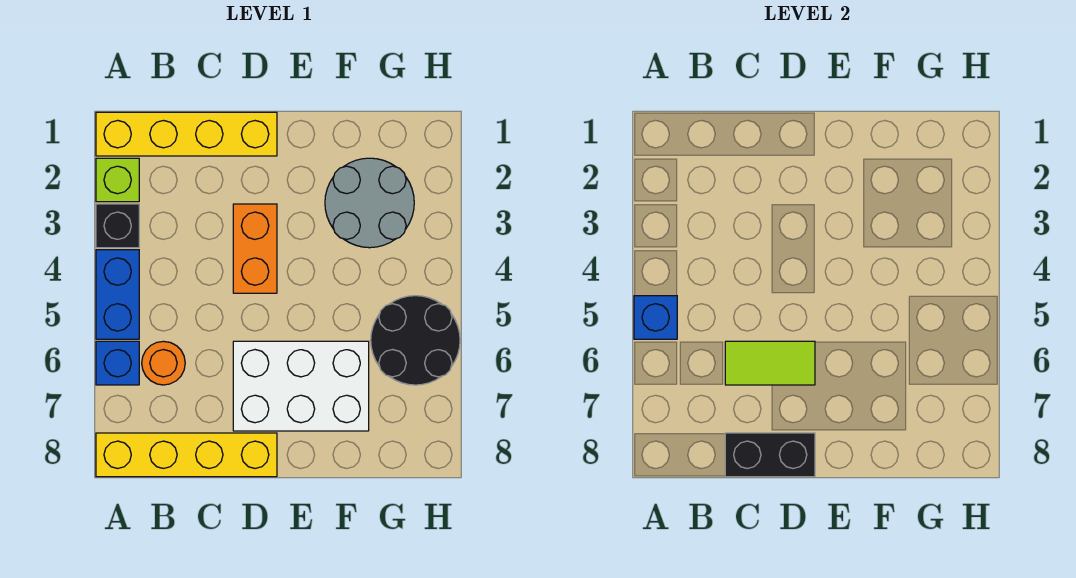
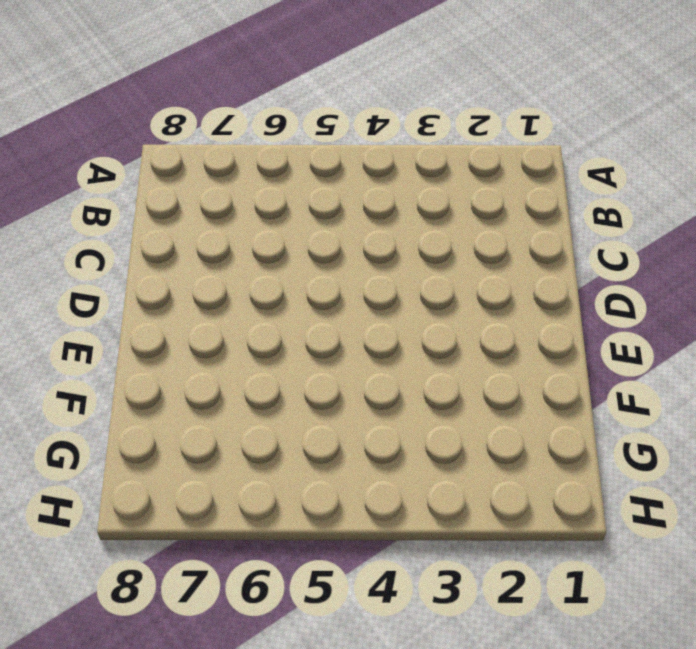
none -> yellow brick A1:D1 level 1
none -> lime brick A2 level 1
none -> black brick A3 level 1

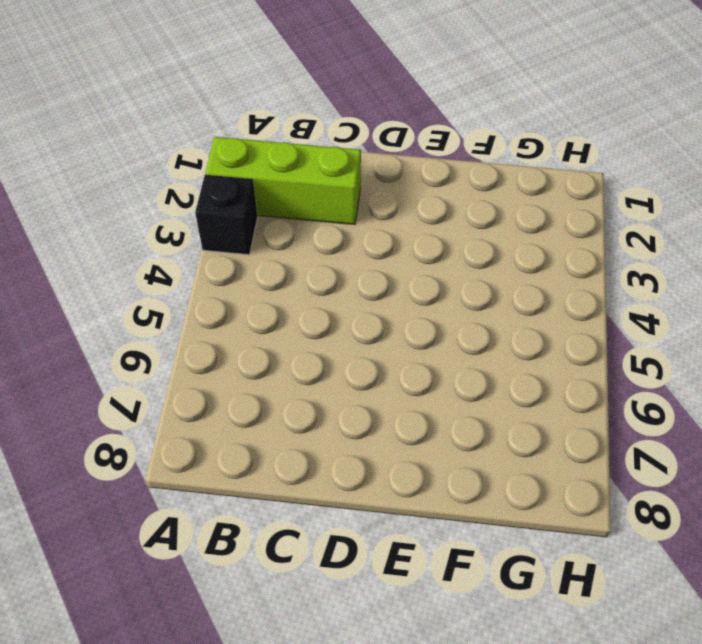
lime brick A2:C2 level 1 -> lime brick A2 level 1
none -> yellow brick A1:D1 level 1
none -> blue brick A4:A5 level 1
none -> blue brick A6 level 1

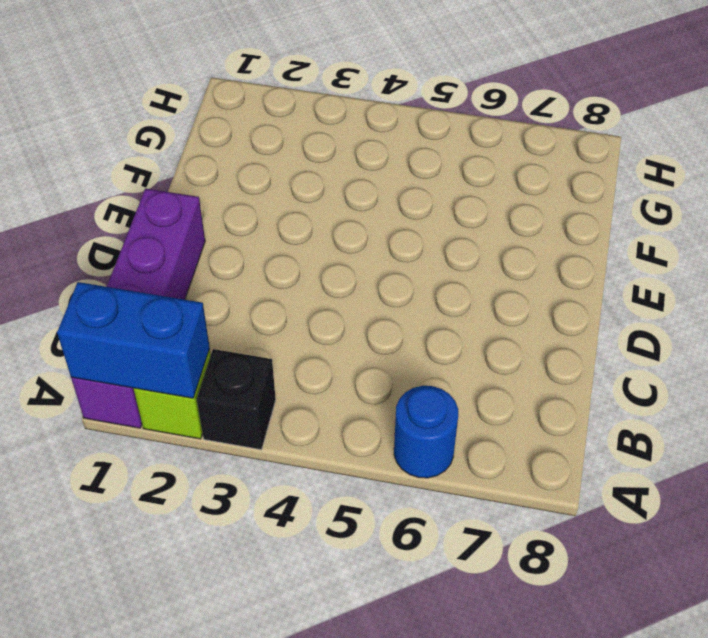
purple brick A1:D1 level 1 -> yellow brick A1:D1 level 1
blue brick A1:A2 level 2 -> blue brick A4:A5 level 1
blue round brick A6 level 1 -> blue brick A6 level 1
none -> yellow brick A8:D8 level 1
none -> orange round brick B6 level 1
none -> orange brick D3:D4 level 1

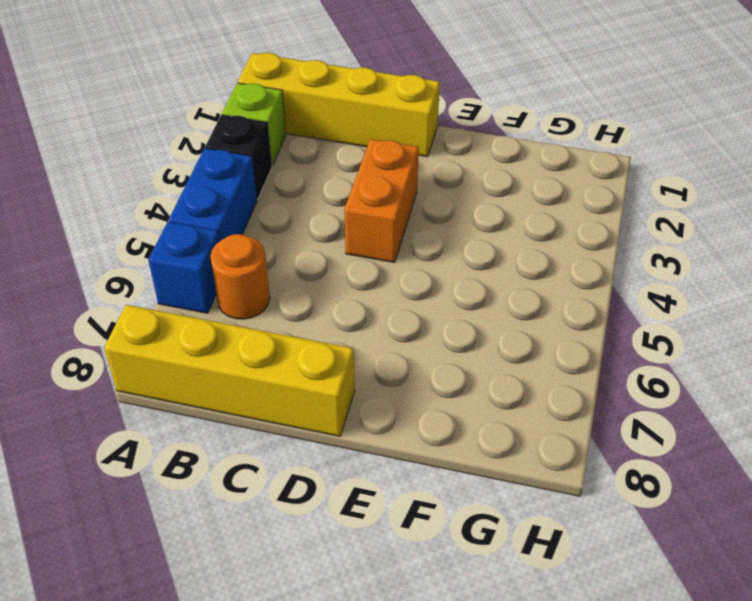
none -> white brick D6:F7 level 1
none -> grey round brick F2:G3 level 1
none -> black round brick G5:H6 level 1

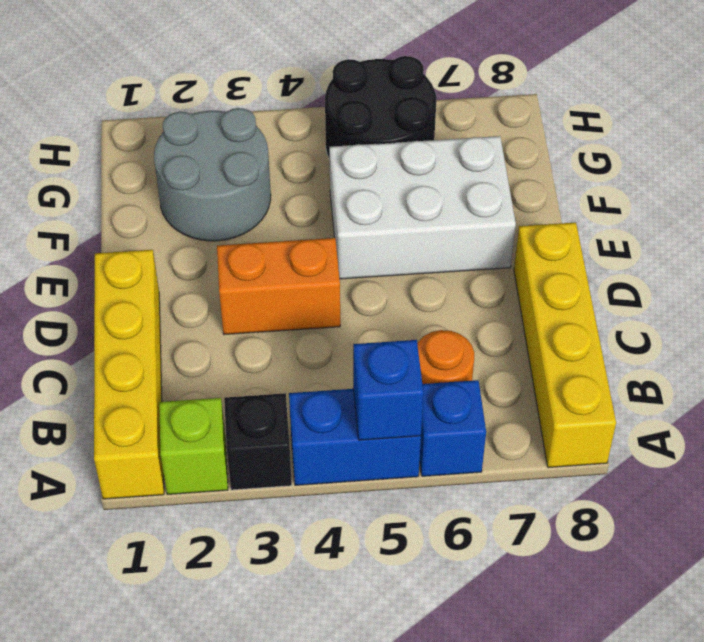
white brick E5:F7 level 1 -> white brick D6:F7 level 1
none -> lime tile C6:D6 level 2
none -> black brick C8:D8 level 2

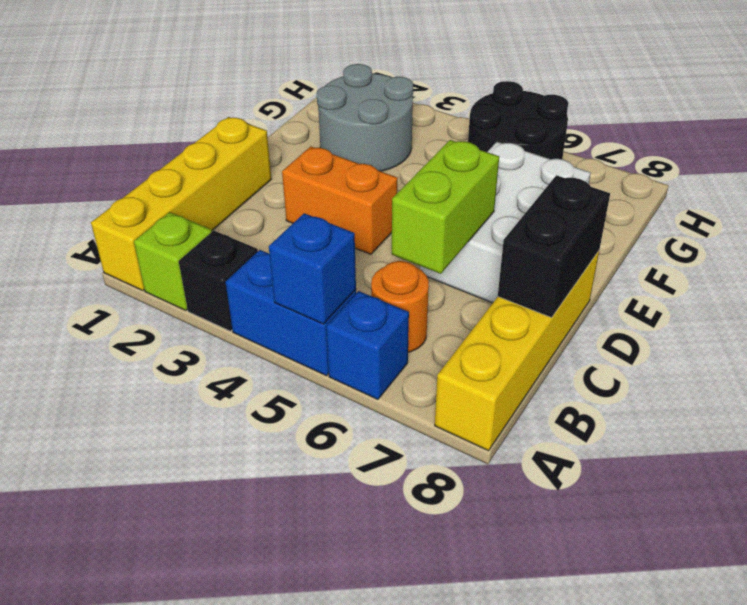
lime brick C6:D6 level 2 -> lime tile C6:D6 level 2

